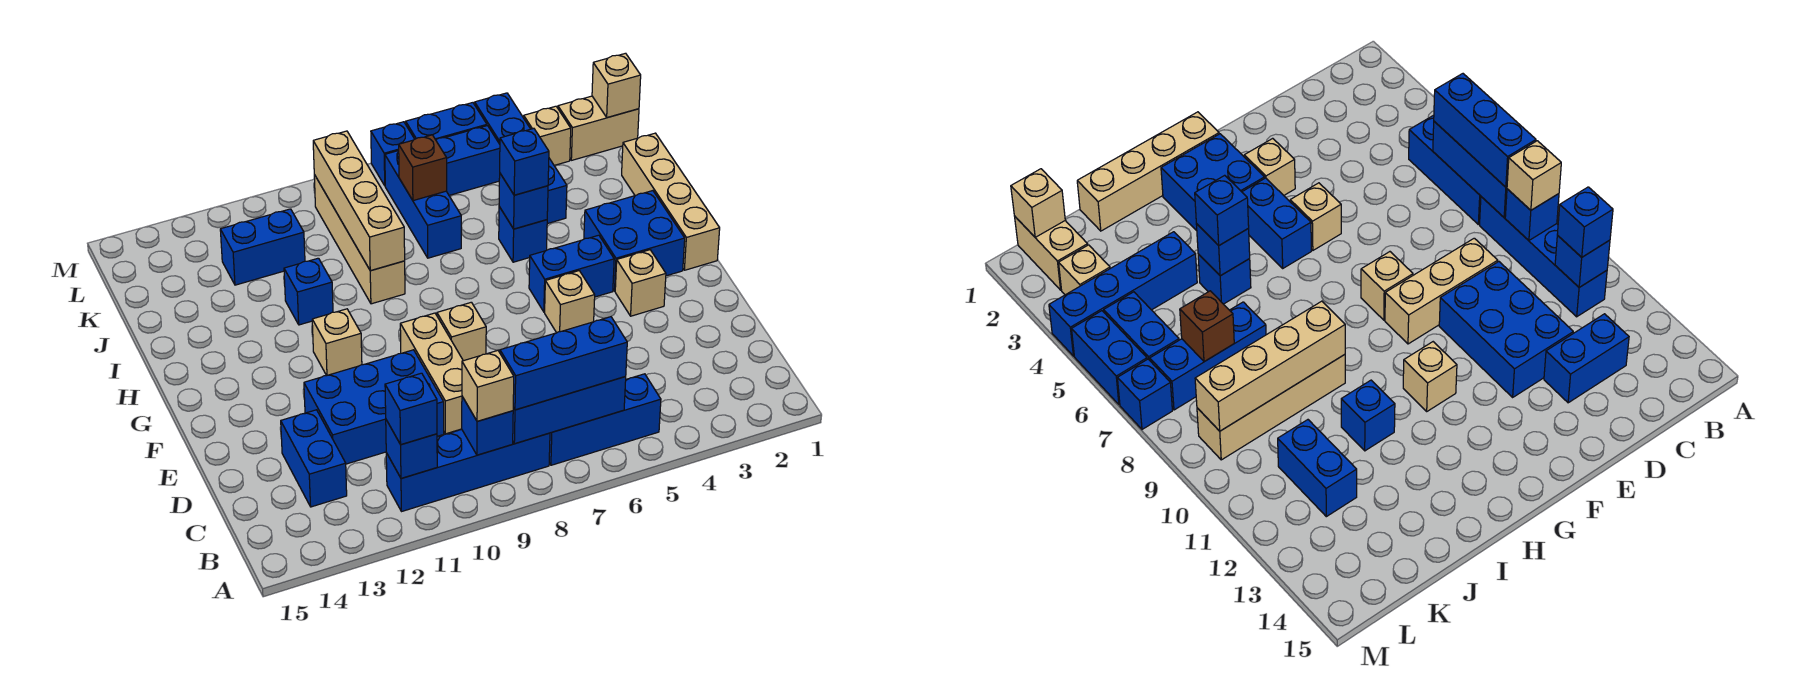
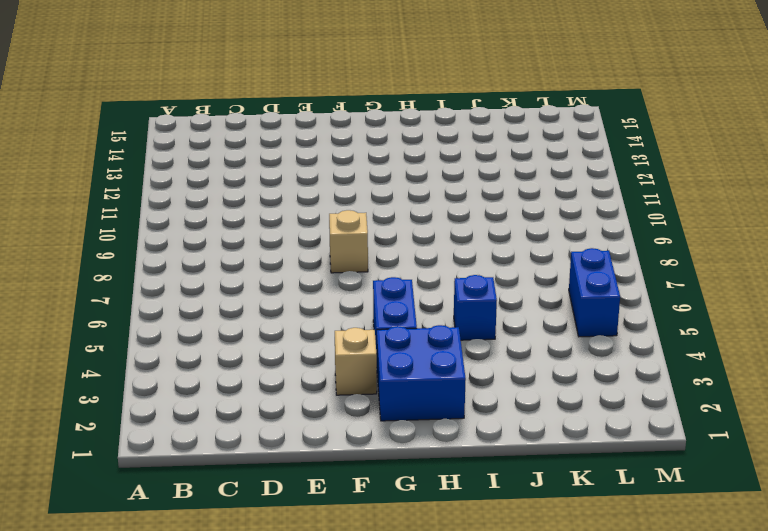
none -> blue brick B5:B7 level 1
none -> blue brick B8:B11 level 1
none -> blue brick C13:D13 level 1
none -> tan brick D9:F9 level 1

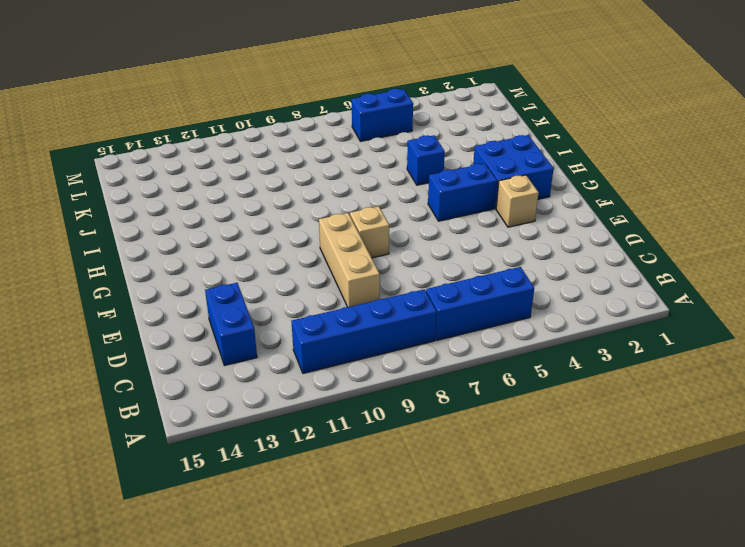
none -> blue brick D10:E12 level 1
none -> tan brick F5 level 1
none -> tan brick G1:J1 level 1
none -> tan brick G11 level 1

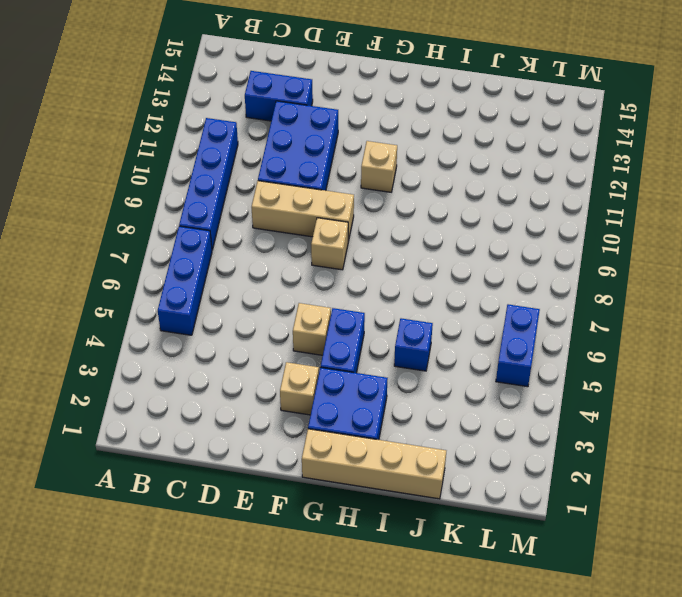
none -> tan brick I9:L9 level 1
none -> blue brick I11 level 1
none -> blue brick J4:M4 level 1
none -> blue brick J7:L7 level 1

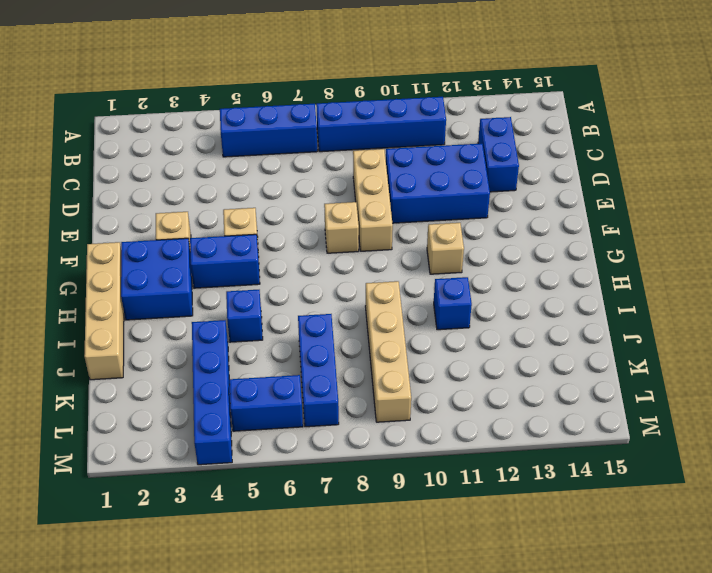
none -> blue brick K11:K12 level 1
none -> tan brick L1:L2 level 1
none -> tan brick L3 level 1
none -> blue brick M5:M6 level 1

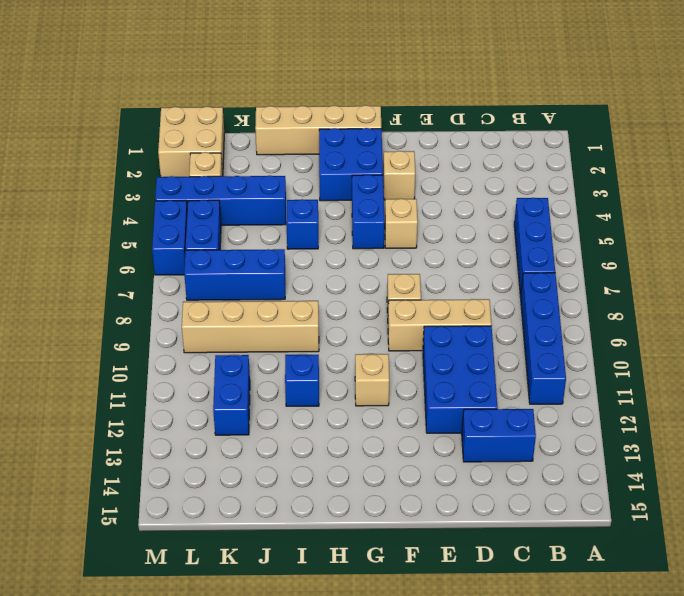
tan brick L1:M2 level 1 -> tan brick L1:L2 level 1
none -> blue brick M7 level 1
none -> blue brick B6:B8 level 2
none -> blue brick B9 level 2
none -> blue brick B11 level 2

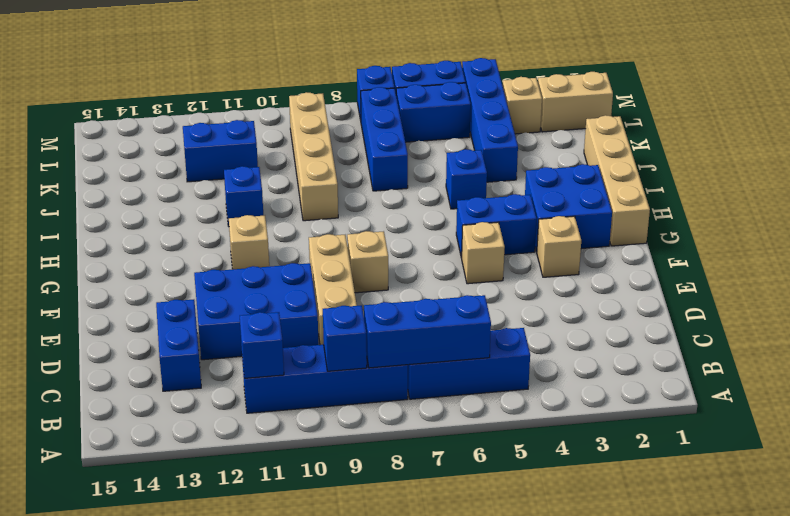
none -> blue brick I5 level 2
none -> tan brick I9:L9 level 2
none -> brown brick K7 level 2
none -> tan brick L1 level 2

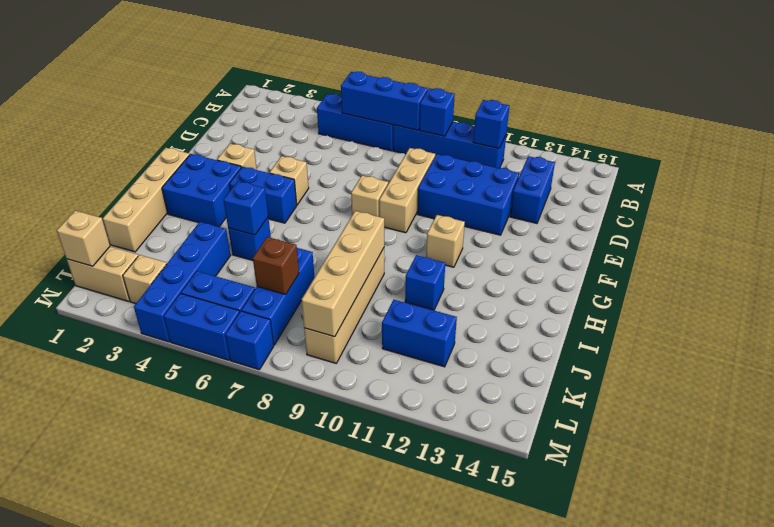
none -> blue brick B6:B8 level 3
none -> tan brick B9 level 3
none -> blue brick B11 level 3
none -> blue brick I5 level 3

